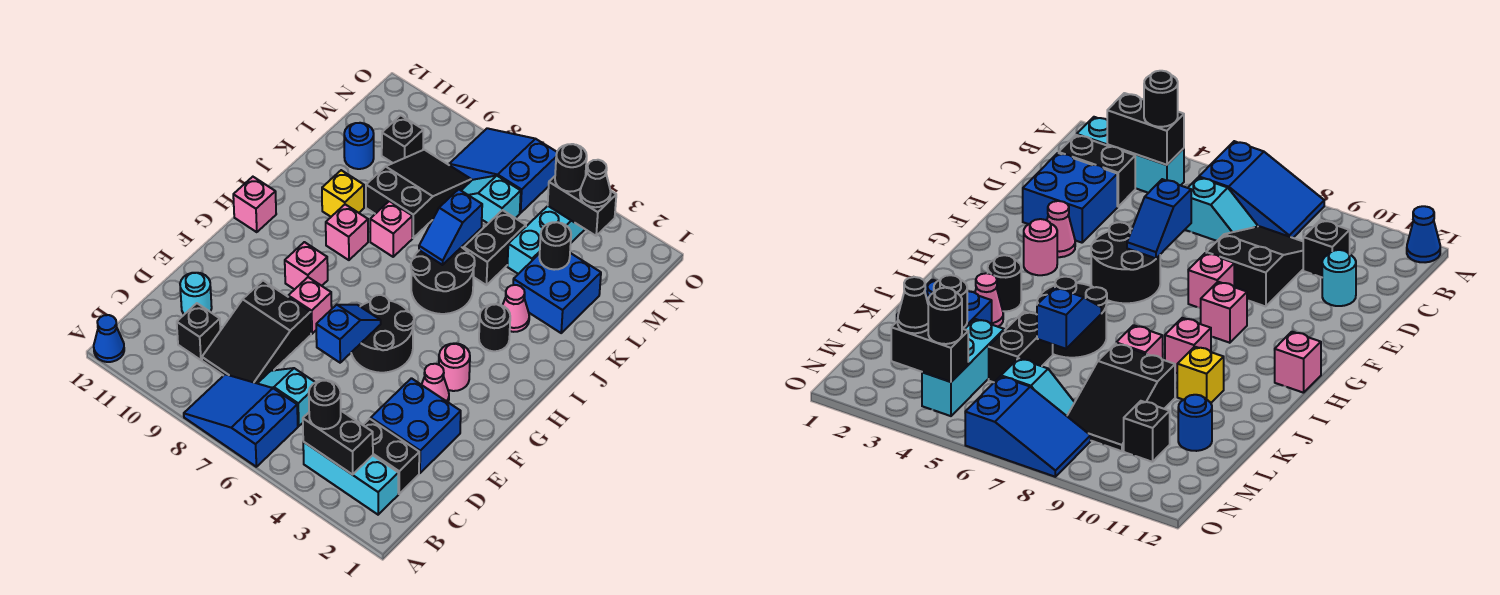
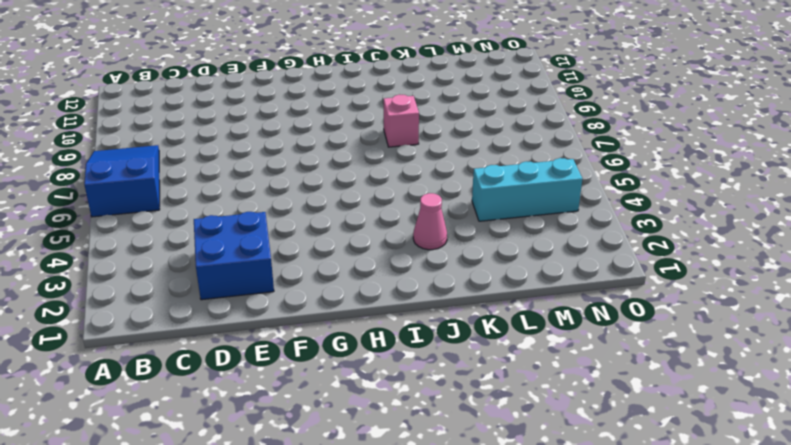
none -> blue cone A12 level 1
none -> cyan brick B2:B4 level 1
none -> black brick C2:C3 level 1
none -> cyan slope C6:C7 level 1 top 6

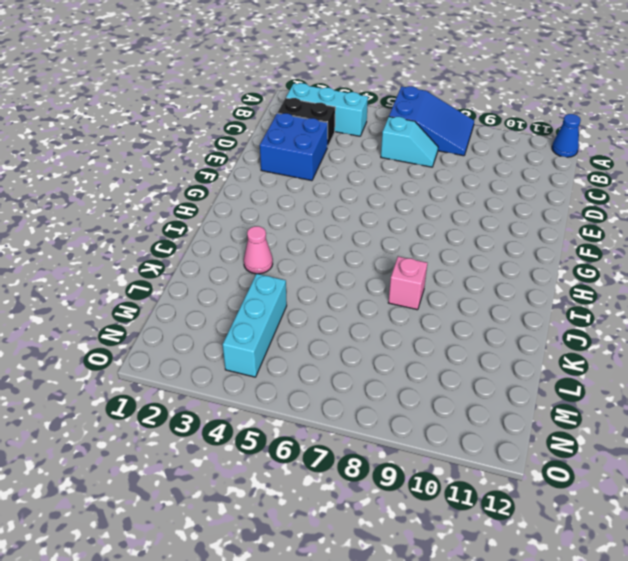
none -> black slope C8:E9 level 1 top E
none -> black brick C10 level 1
none -> cyan round brick D11 level 1
none -> pink cone F3 level 1

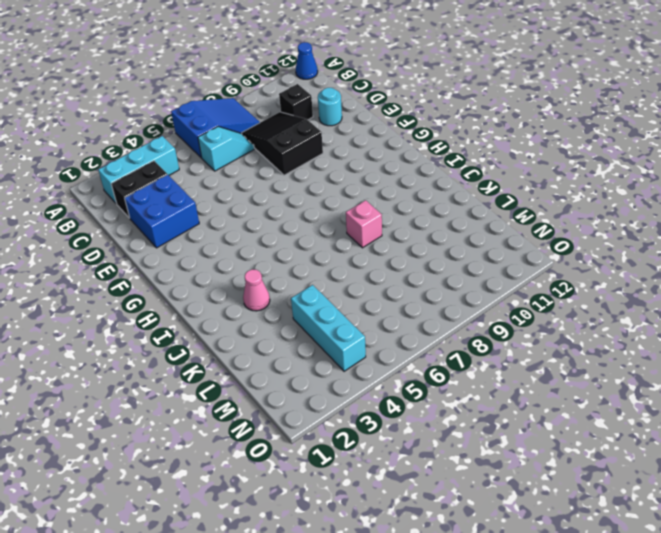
none -> pink cone F3 level 1
none -> black round brick F5:G6 level 1
none -> pink brick F8 level 1
none -> pink round brick G3 level 1

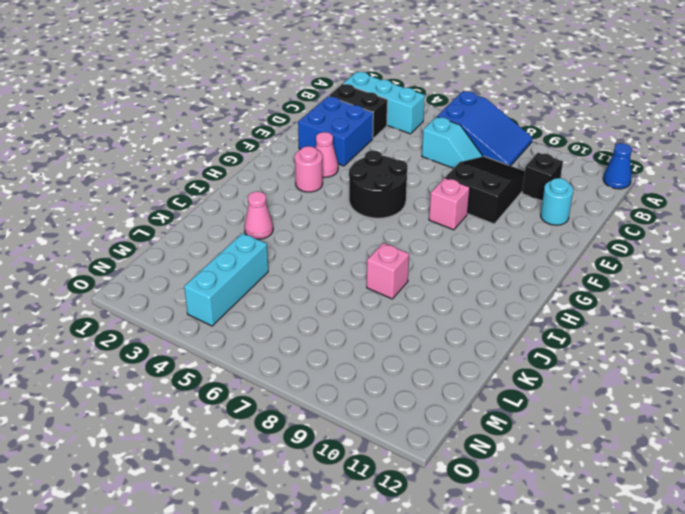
none -> pink brick G9 level 1
none -> pink brick H12 level 1
none -> black round brick I3 level 1
none -> black round brick I5:J6 level 1

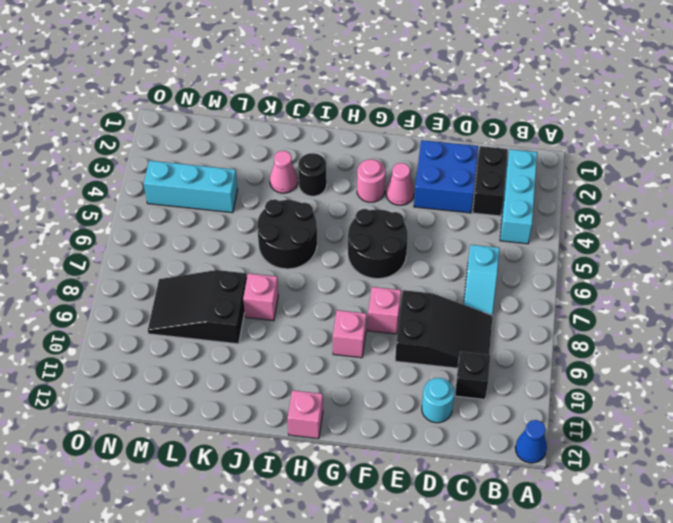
none -> blue slope A6:B8 level 1 top 6
none -> pink brick I9 level 1
none -> yellow brick J10 level 1
none -> blue brick K2:L3 level 1

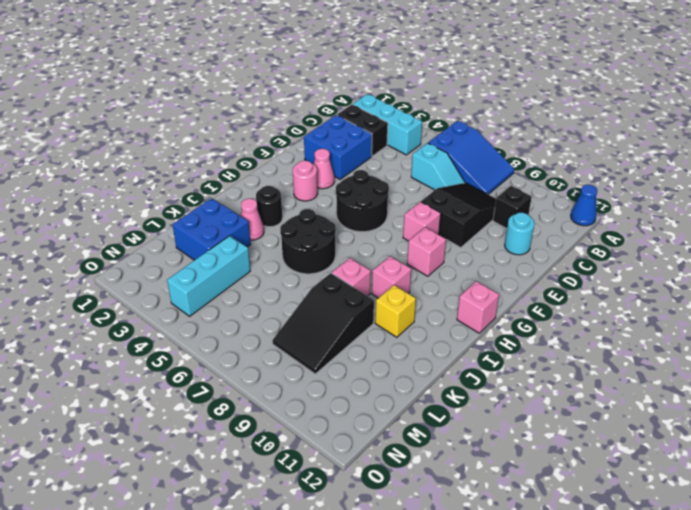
none -> black brick K5:L5 level 1
none -> blue round brick L11 level 1
none -> cyan slope M6:M7 level 1 top 6
none -> black brick M10 level 1

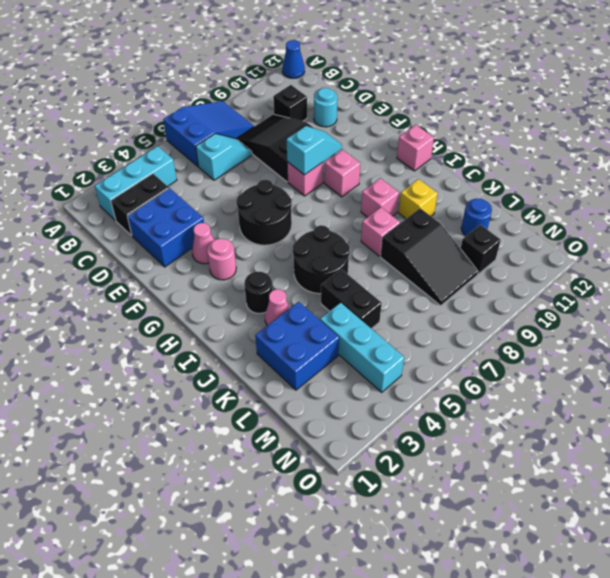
cyan slope F8:F9 level 2 top 8 -> cyan slope M6:M7 level 1 top 6
none -> blue slope N6:O8 level 1 top 6
none -> black brick B3:B4 level 2
none -> blue slope E6:F6 level 2 top E
none -> blue slope J6:K6 level 2 top K

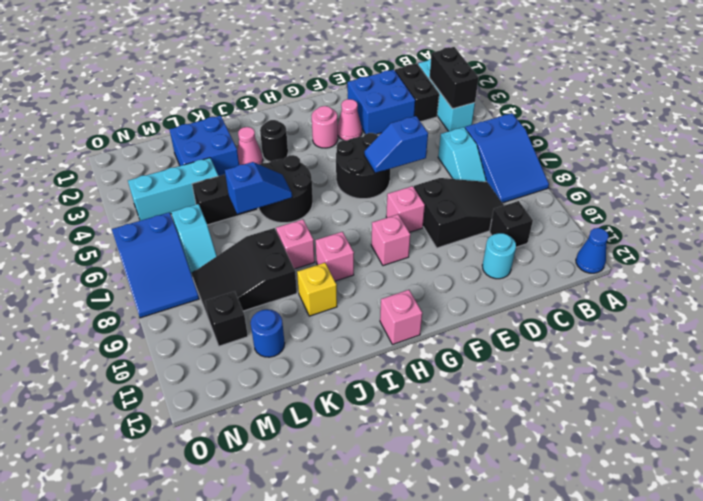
none -> black round brick L3 level 2
none -> black brick N3:N4 level 2
none -> black round brick B4 level 3
none -> black cone N3 level 3

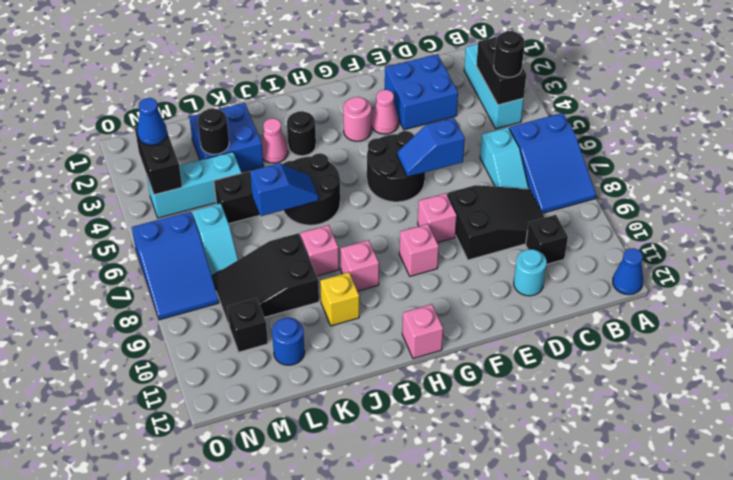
blue cone N3 level 3 -> black cone N3 level 3
none -> black brick C2:C3 level 1
none -> black round brick N4 level 3

